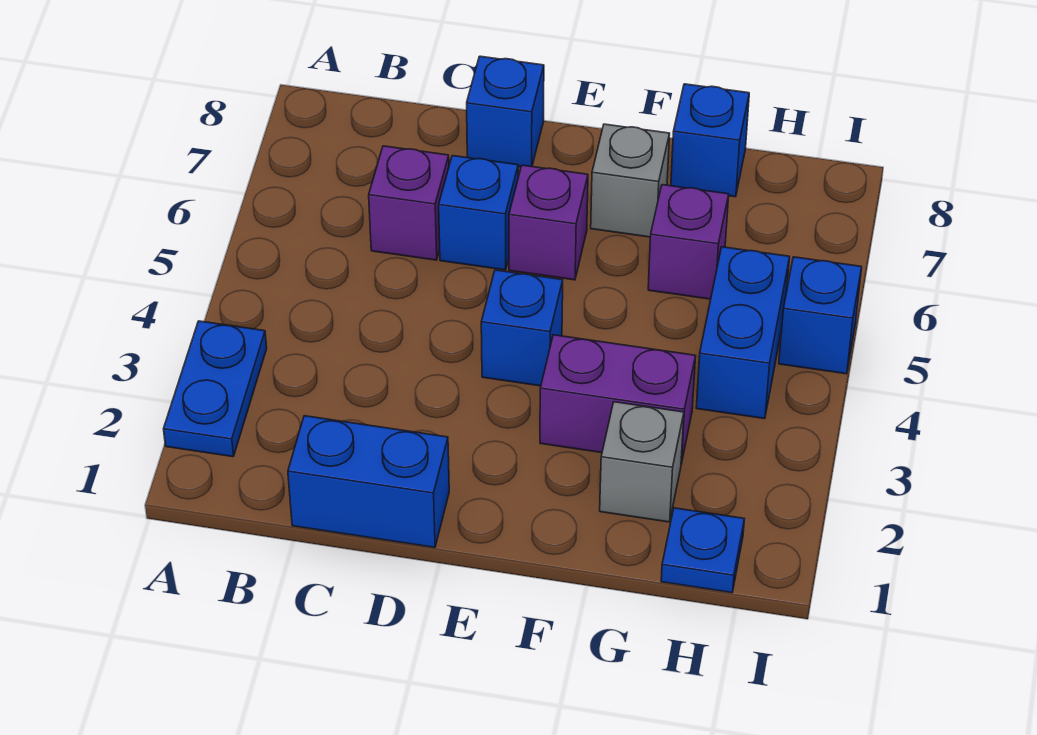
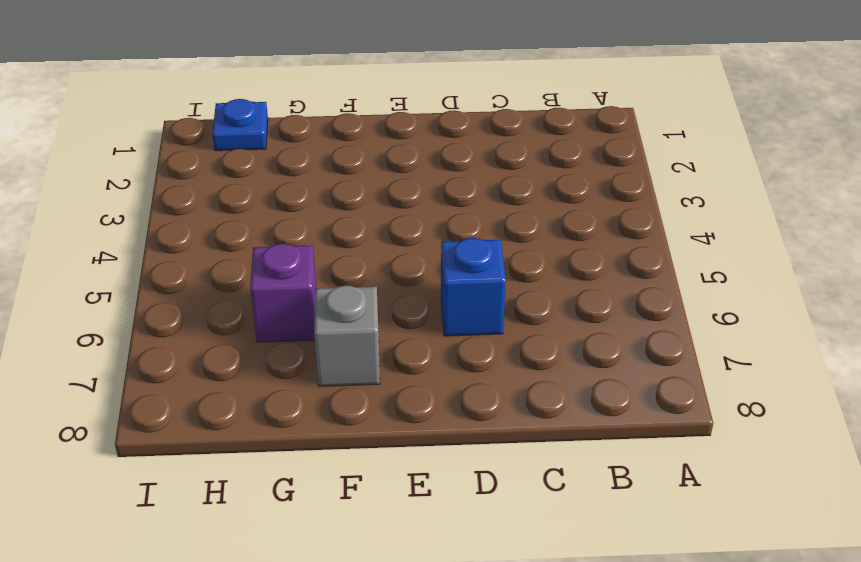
none -> blue plate A2:A3 level 1
none -> blue brick C1:D1 level 1
none -> purple brick C6 level 1

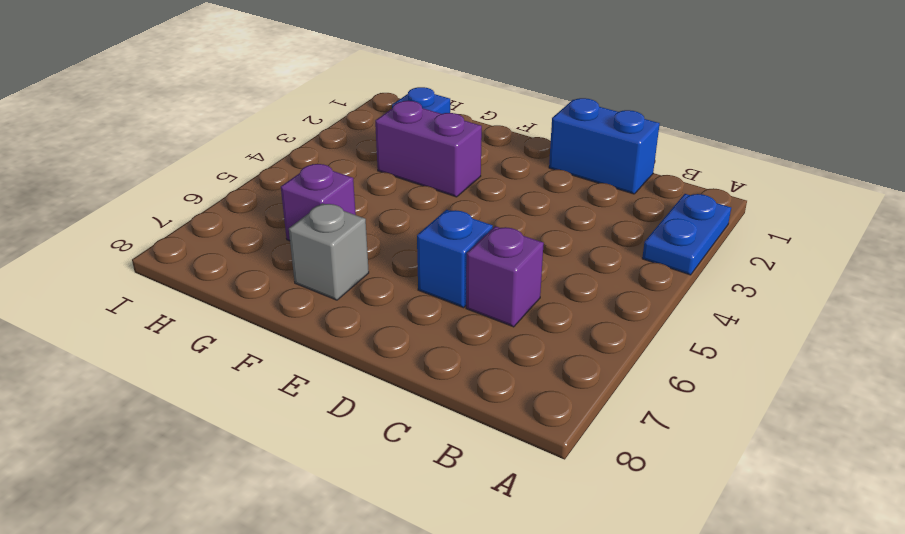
none -> blue brick D8 level 1
none -> blue brick E4 level 1
none -> purple brick E6 level 1

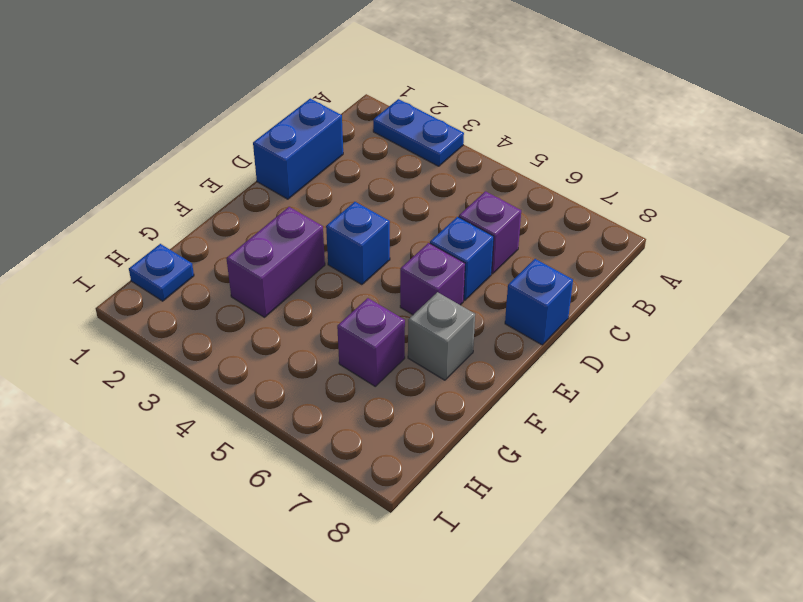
none -> grey brick G2 level 1
none -> blue brick G8 level 1
none -> blue brick H4:H5 level 1

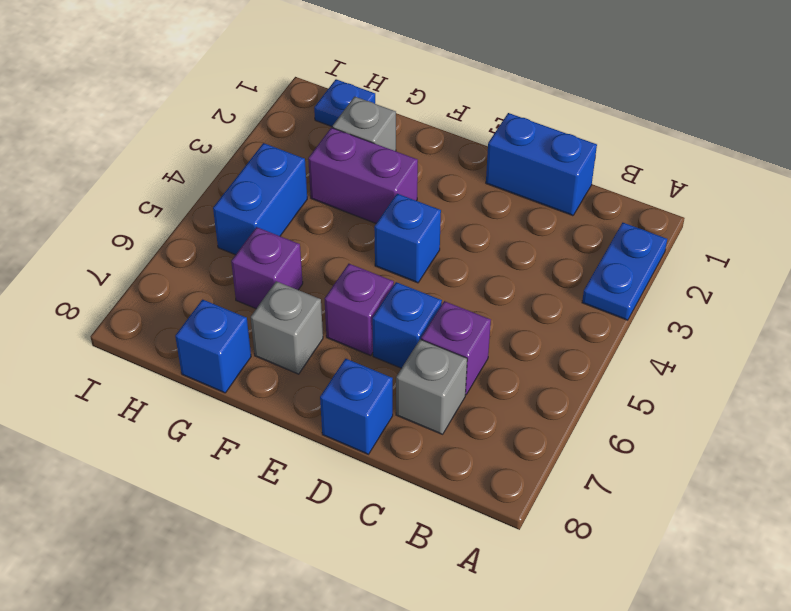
grey brick C7 level 1 -> none
none -> blue brick I5 level 1

